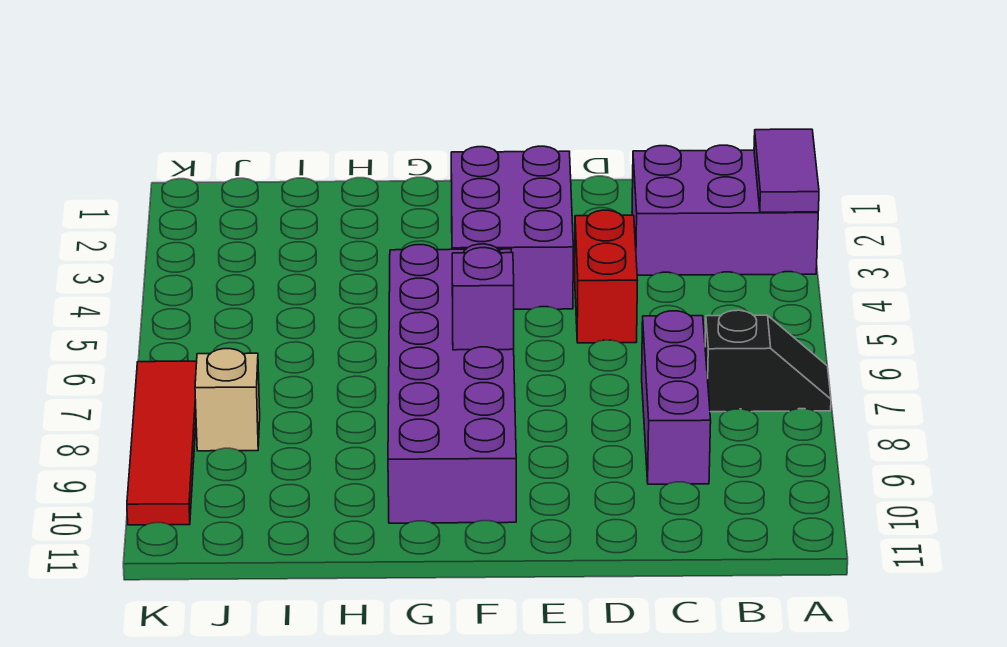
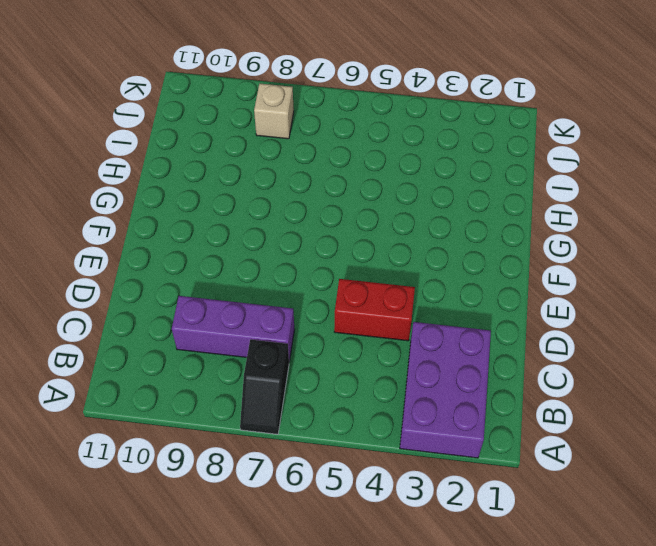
none -> purple brick E2:F4 level 1
none -> purple brick F5:G10 level 1

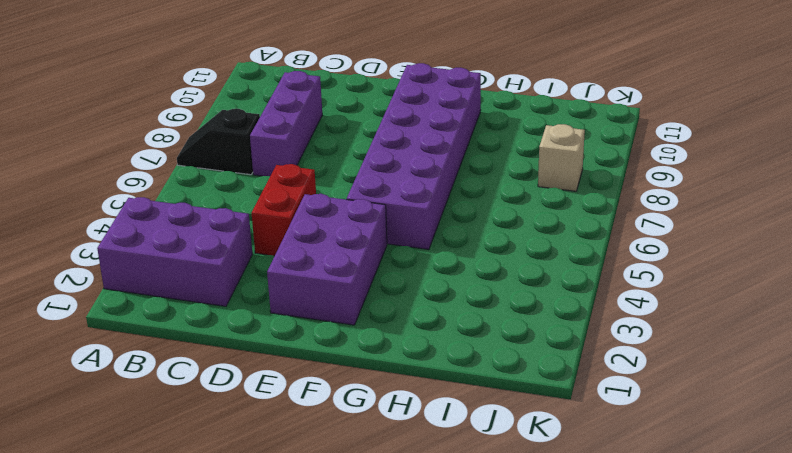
none -> red tile K7:K10 level 1
none -> purple tile A2:A3 level 2

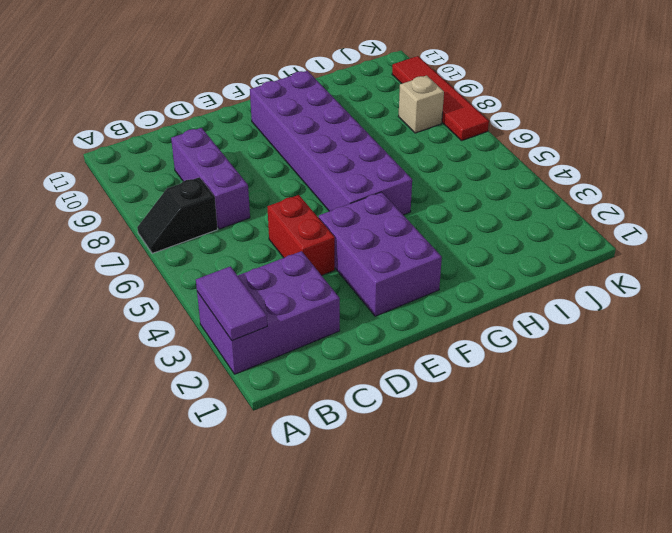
none -> purple brick F7 level 2

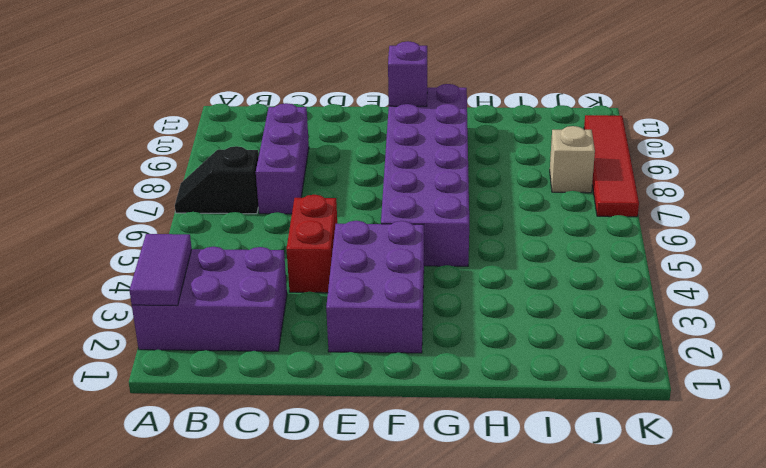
purple brick F10 level 2 -> purple brick F7 level 2

